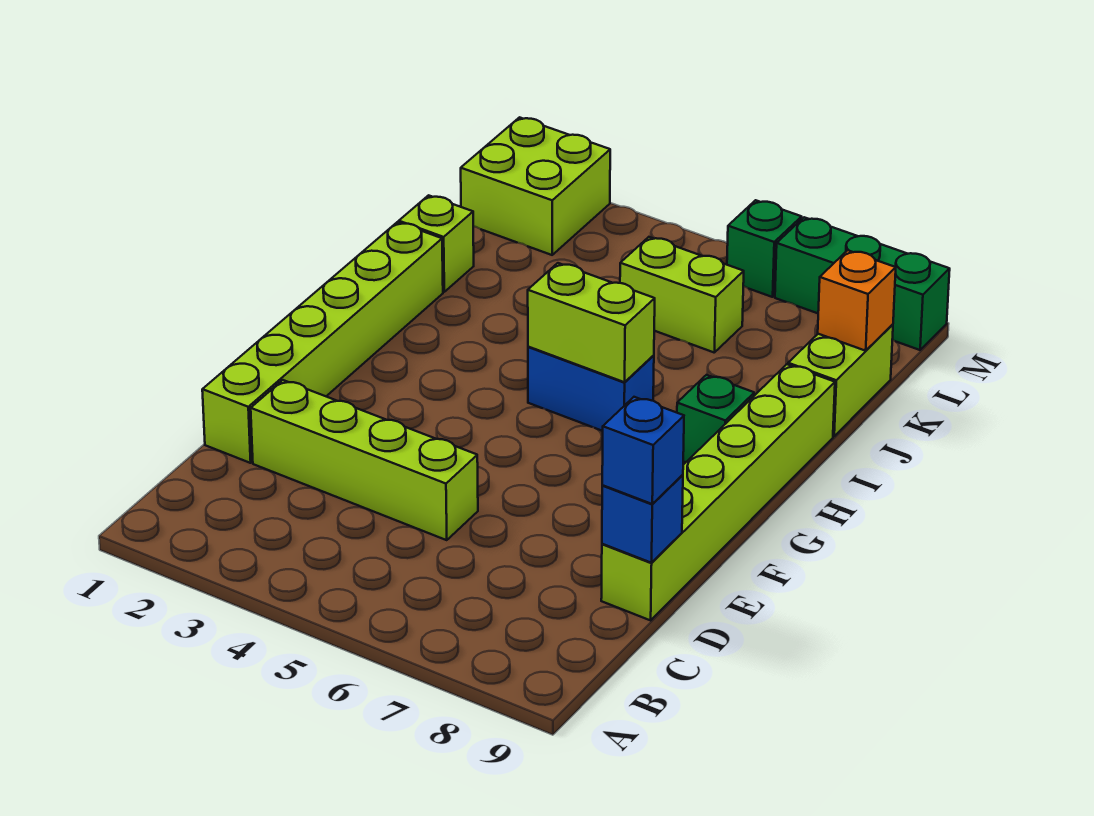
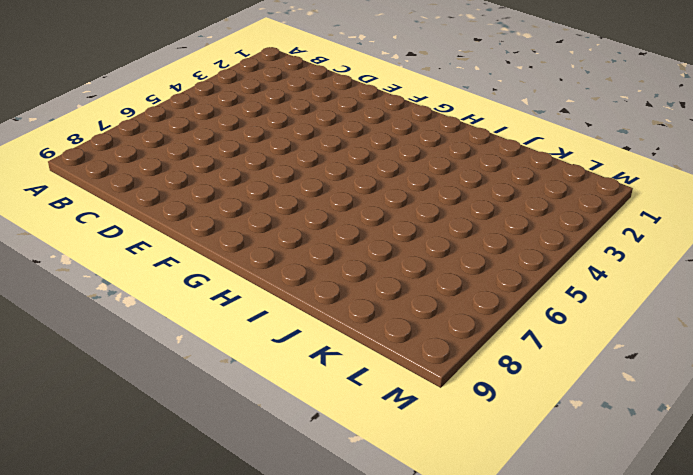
none -> lime brick D1:I1 level 1
none -> lime brick D2:D5 level 1
none -> lime brick D9:I9 level 1

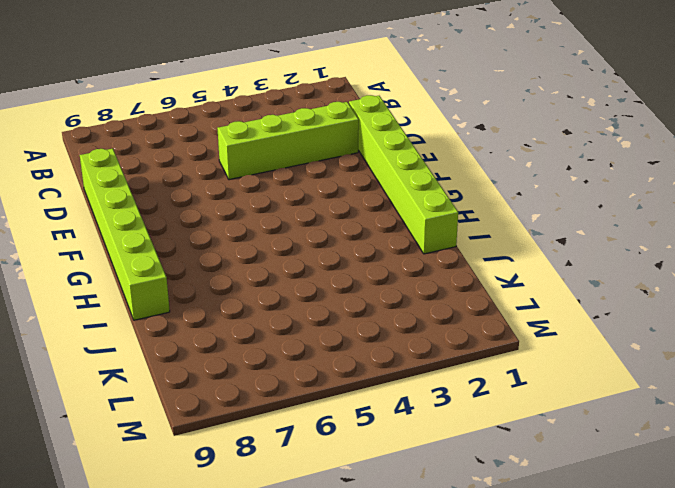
none -> blue brick H5:H6 level 1
none -> green brick H8 level 1
none -> lime brick J1 level 1

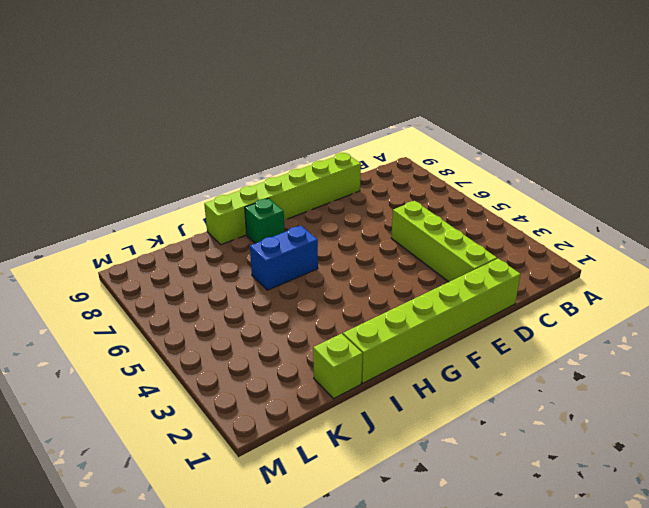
blue brick H6:I6 level 1 -> blue brick H5:H6 level 1
none -> lime brick J9:K9 level 1
none -> lime brick K5:K6 level 1
none -> lime brick L1:M2 level 1

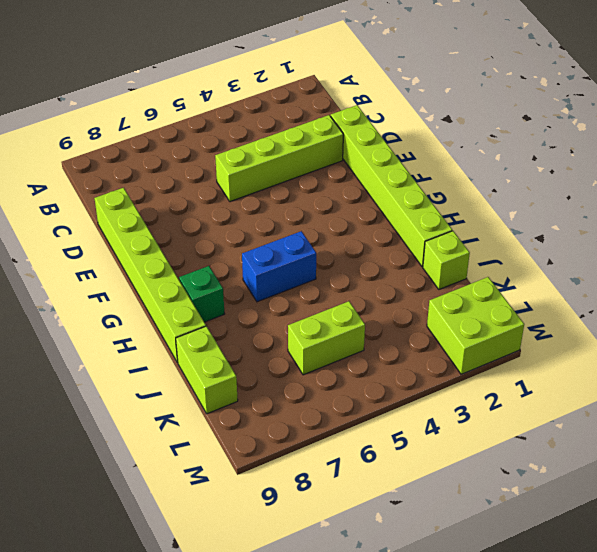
none -> green brick M6 level 1
none -> green brick M7:M9 level 1
none -> blue brick D9 level 2

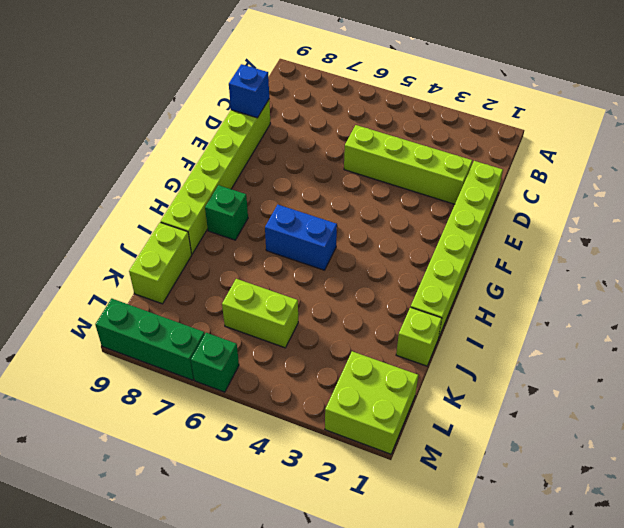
none -> lime brick H5:H6 level 2
none -> orange brick K9 level 2
none -> blue brick D9 level 3

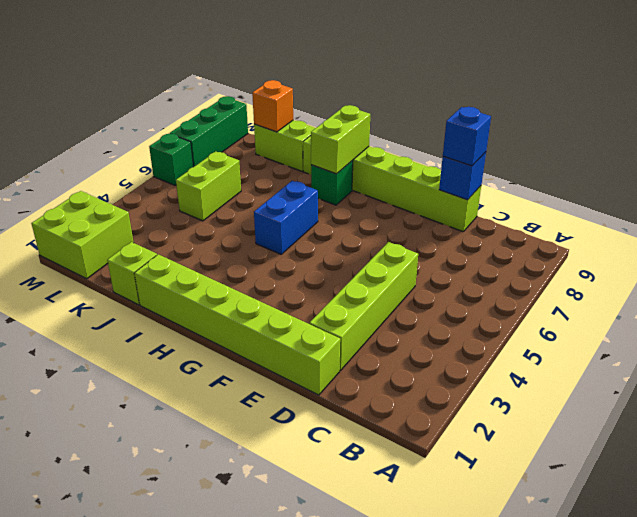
lime brick H8:H9 level 2 -> lime brick H5:H6 level 2

